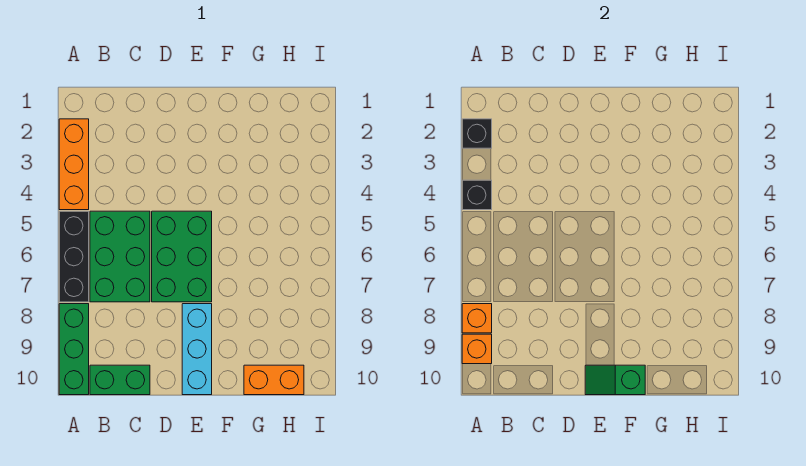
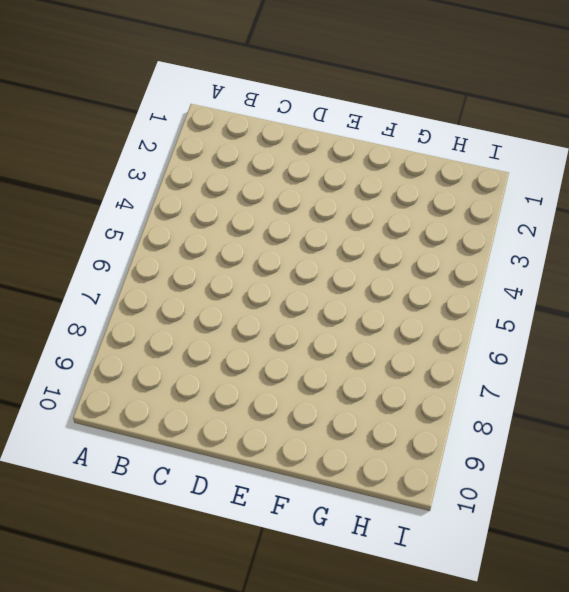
none -> orange brick A2:A4 level 1
none -> black brick A5:A7 level 1
none -> green brick A8:A10 level 1

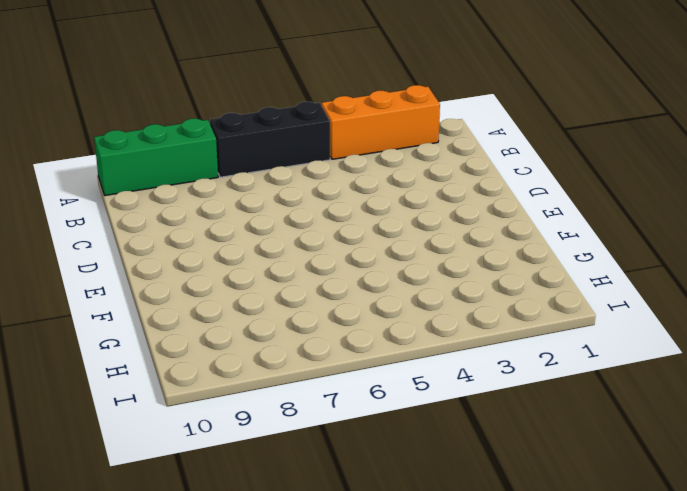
none -> green brick B5:C7 level 1
none -> green brick B10:C10 level 1
none -> green brick D5:E7 level 1

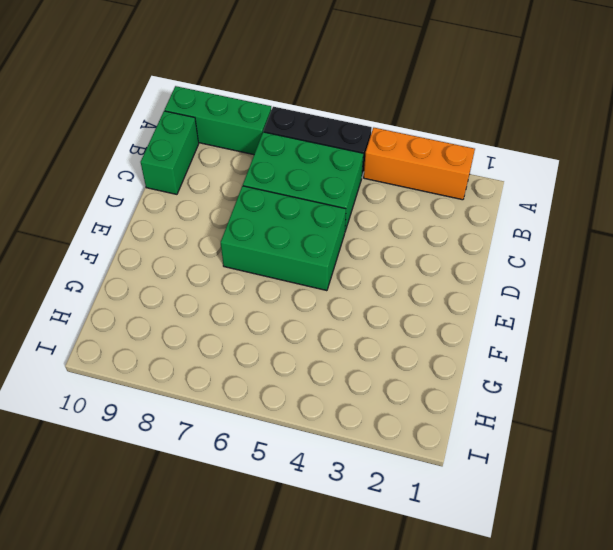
none -> cyan brick E8:E10 level 1
none -> orange brick G10:H10 level 1
none -> black brick A2 level 2

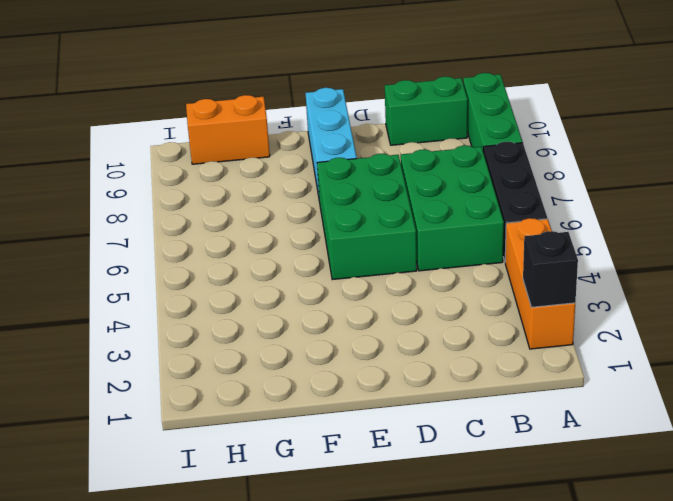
none -> black brick A4 level 2
none -> orange brick A8 level 2
none -> orange brick A9 level 2

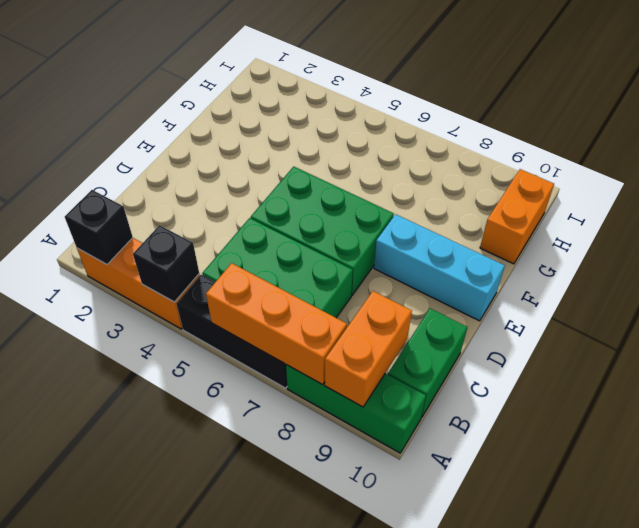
orange brick A6:A8 level 2 -> orange brick A8 level 2
orange brick A9:B9 level 2 -> orange brick A9 level 2
none -> green slope E10:F10 level 2 top F

